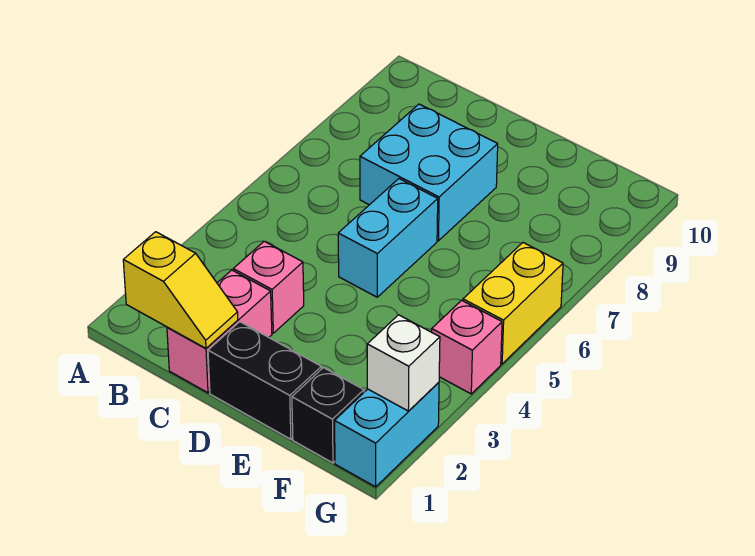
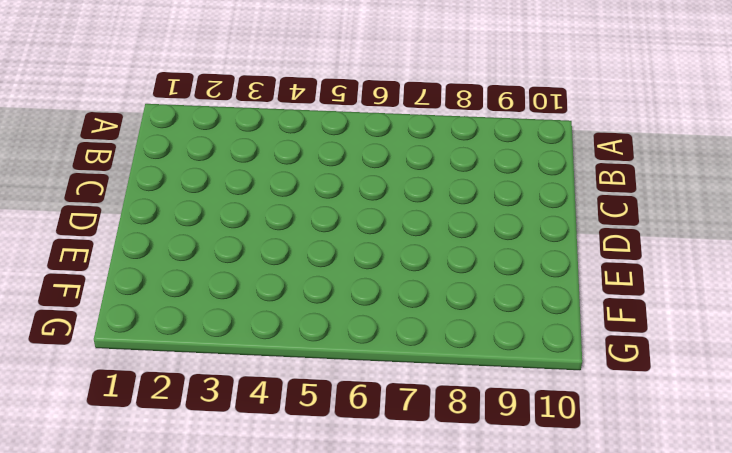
none -> pink brick C1:C2 level 1
none -> pink brick C3 level 1

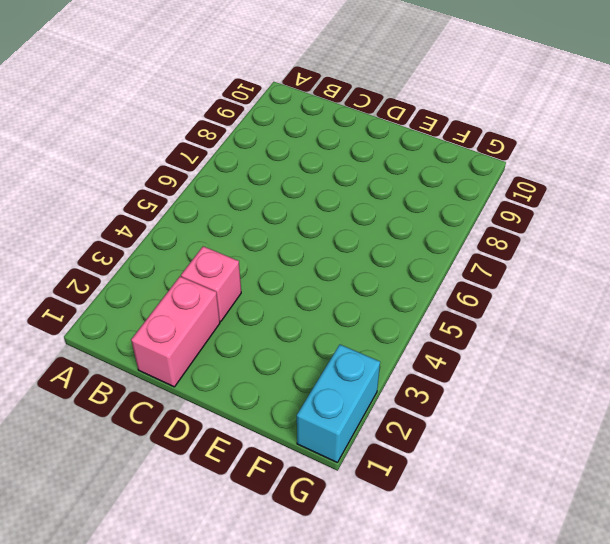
none -> cyan brick C7:D8 level 1
none -> black brick D1:E1 level 1

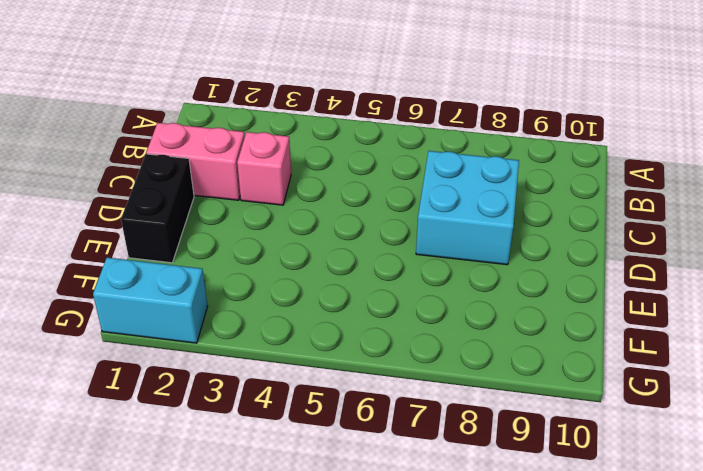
none -> cyan brick D5:D6 level 1
none -> black brick F1 level 1

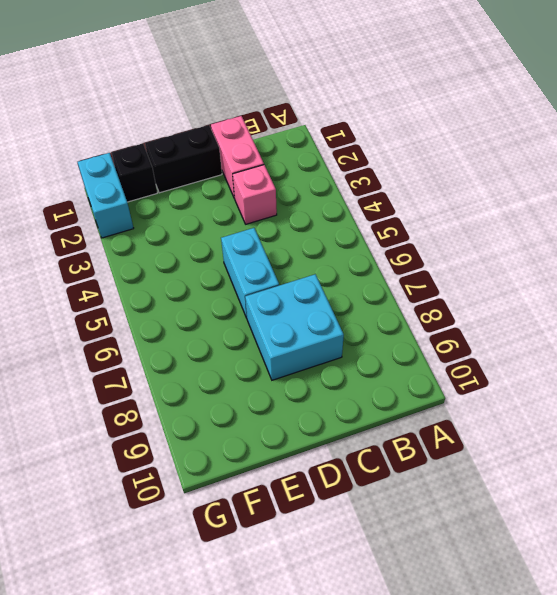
none -> pink brick G4 level 1
none -> yellow brick G5:G6 level 1

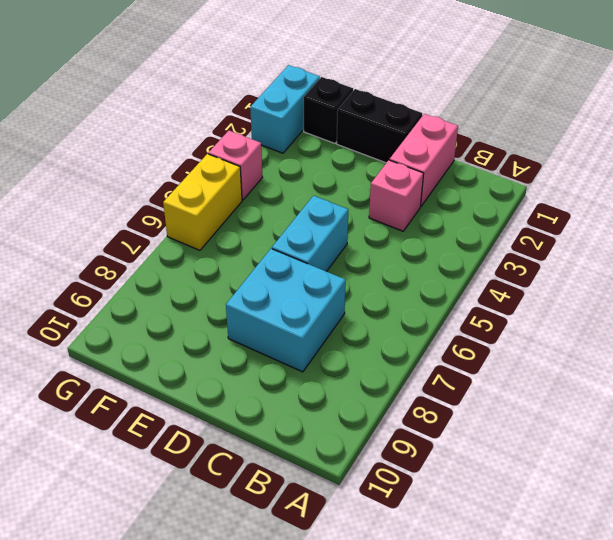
none -> yellow slope B1:C1 level 2 top B
none -> white brick G2 level 2

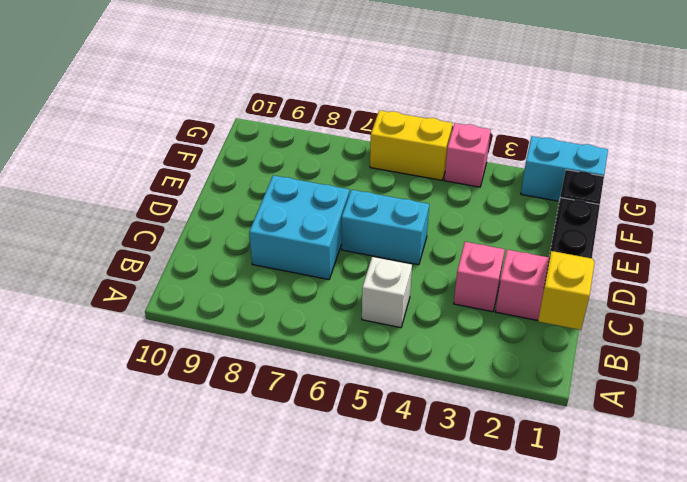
white brick B5 level 1 -> white brick G2 level 2

